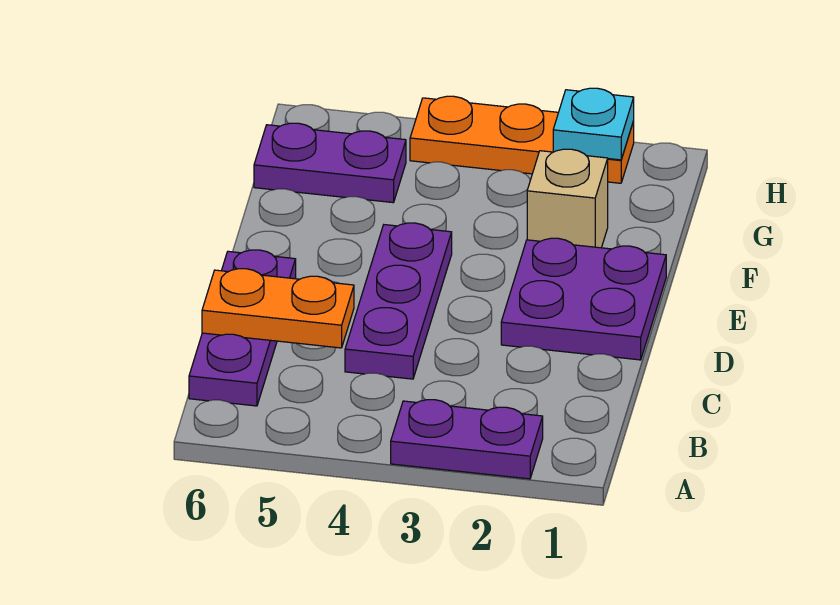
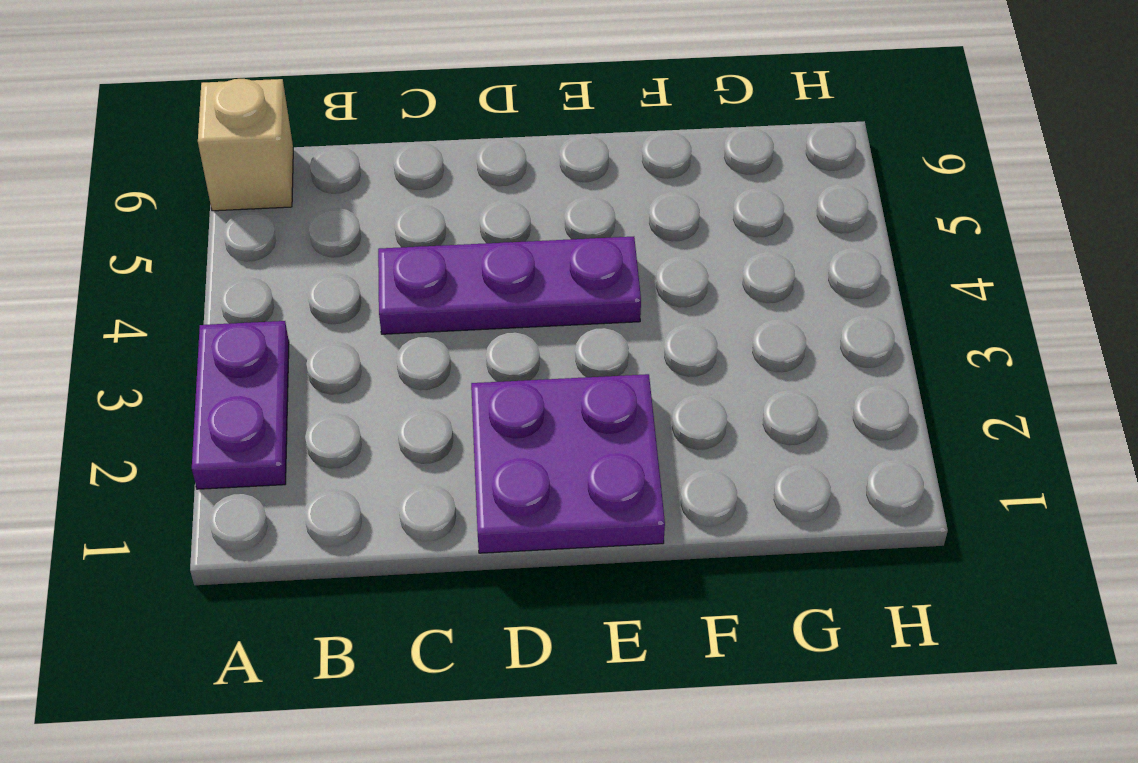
tan brick A6 level 1 -> tan brick F2 level 1
none -> purple plate B6:D6 level 1
none -> purple plate G5:G6 level 1

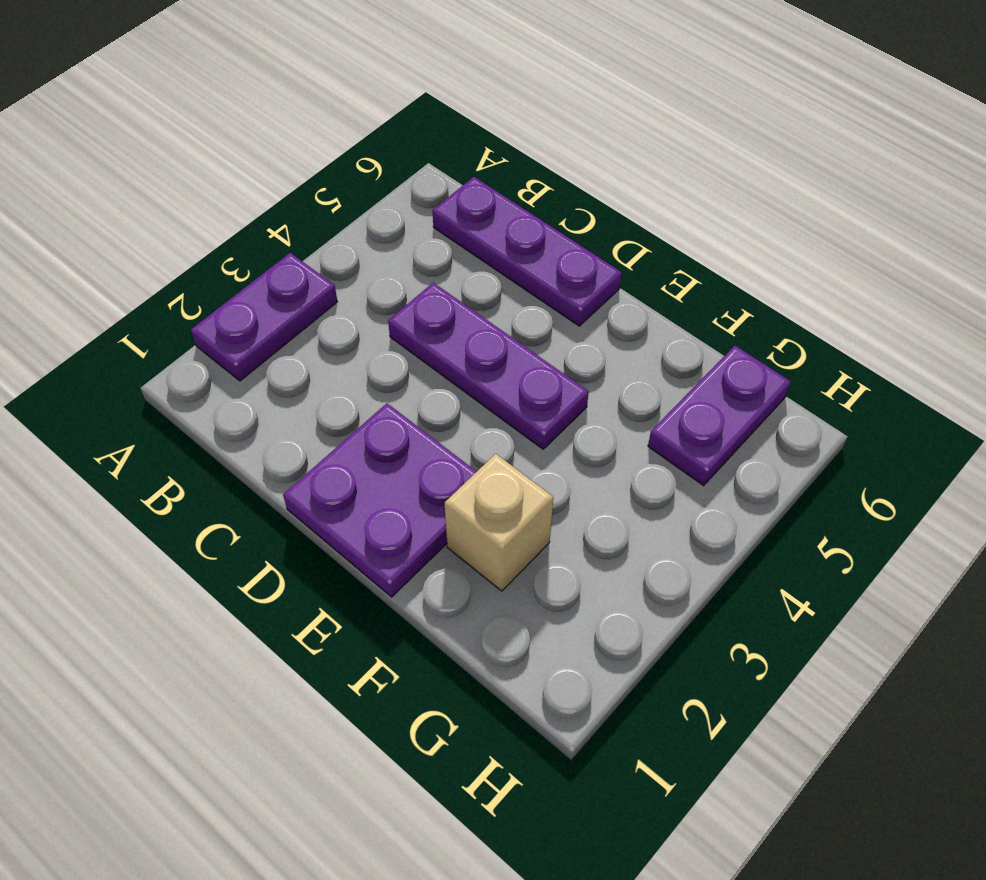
none -> orange plate H2:H4 level 1
none -> orange plate C5:C6 level 2

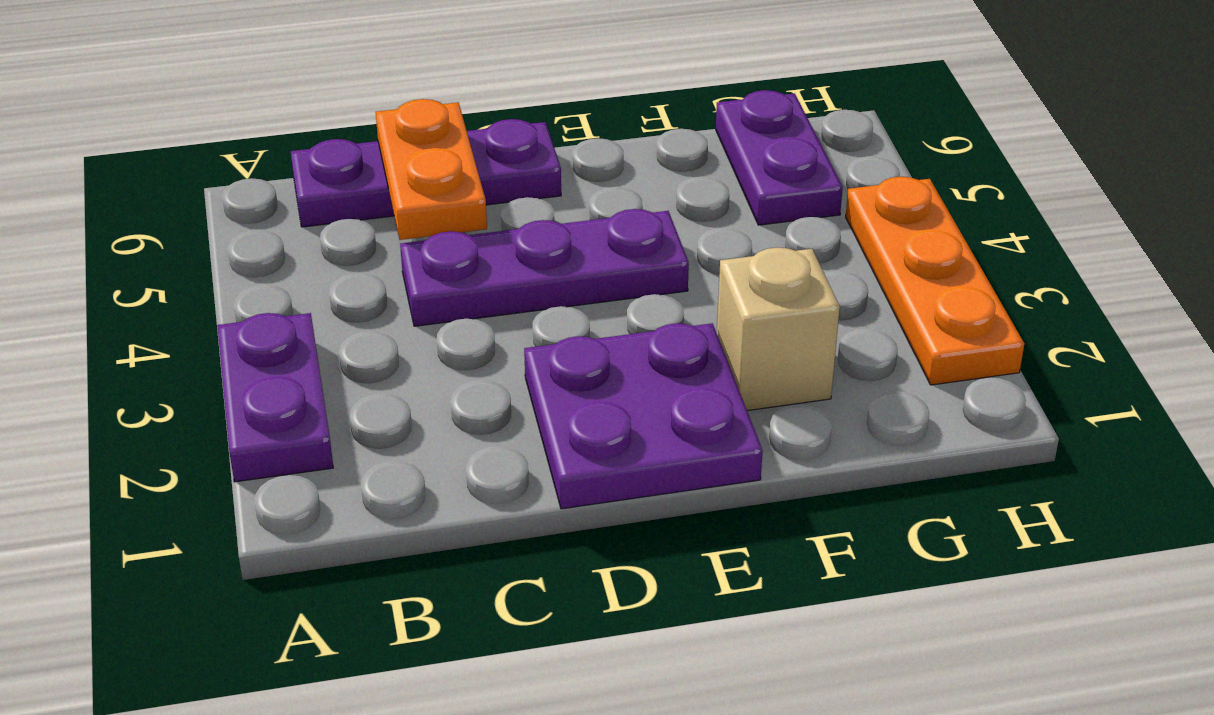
none -> cyan plate H2 level 2

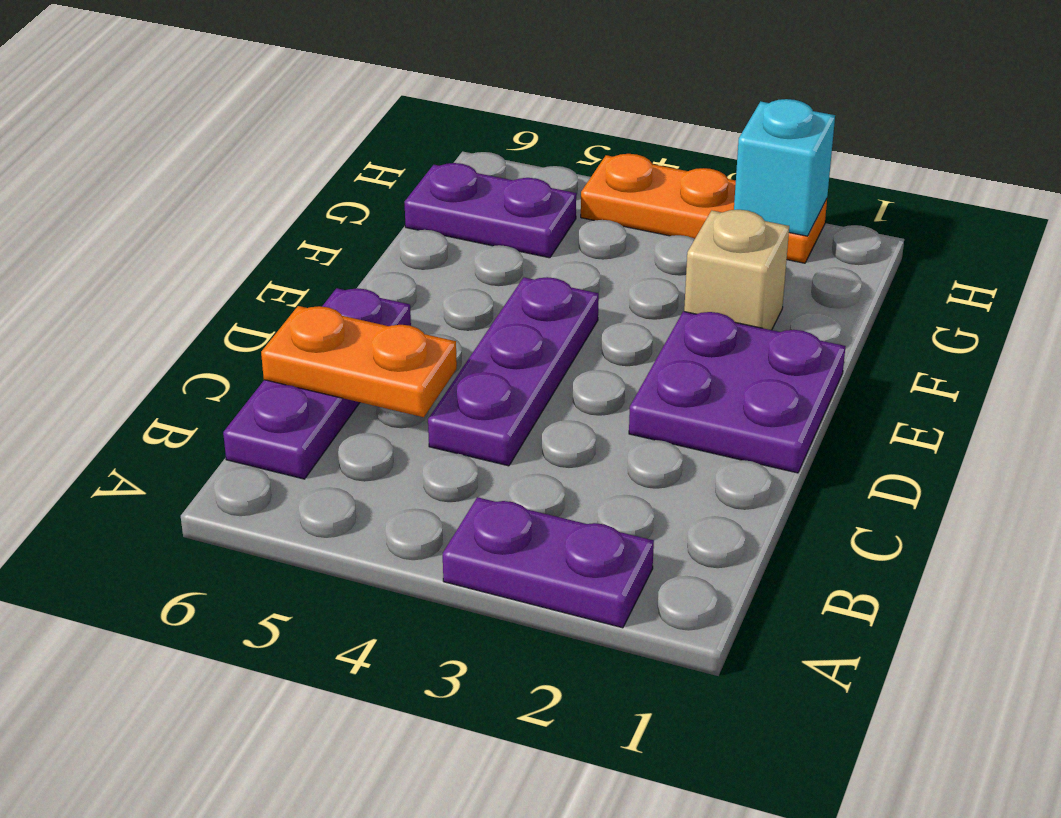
cyan brick H2 level 2 -> cyan plate H2 level 2

